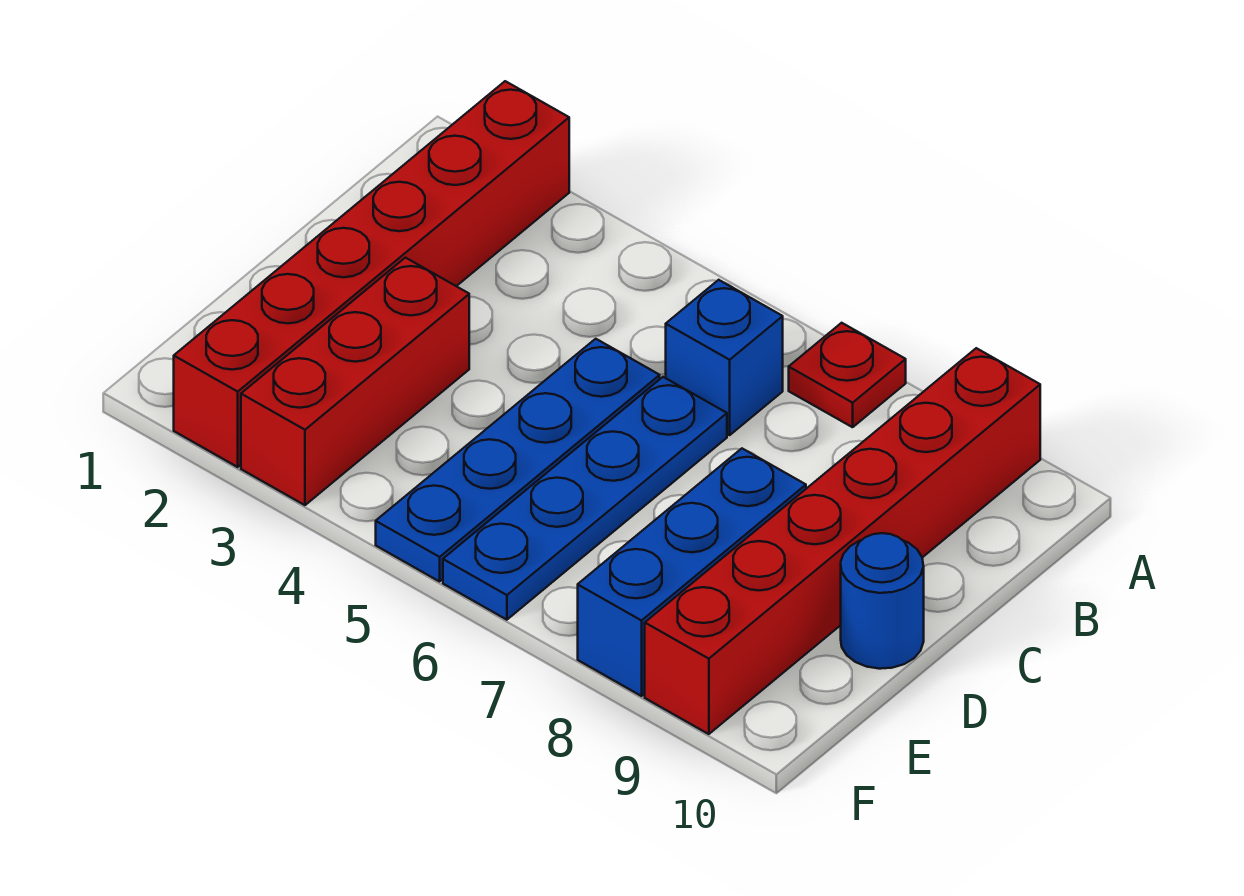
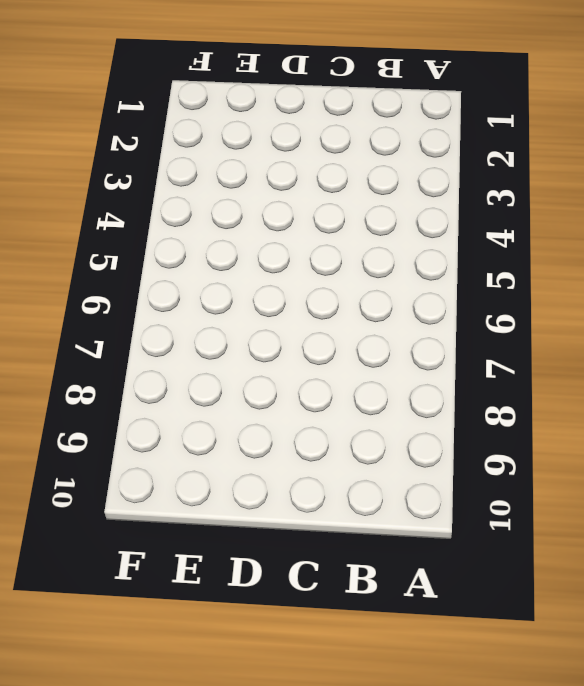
none -> red brick A2:F2 level 1
none -> red plate A7 level 1

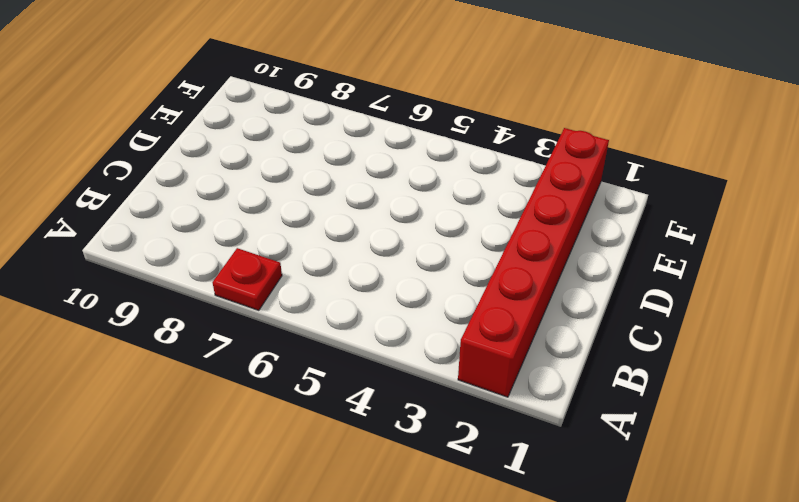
none -> red brick A9:F9 level 1
none -> blue brick B6 level 1

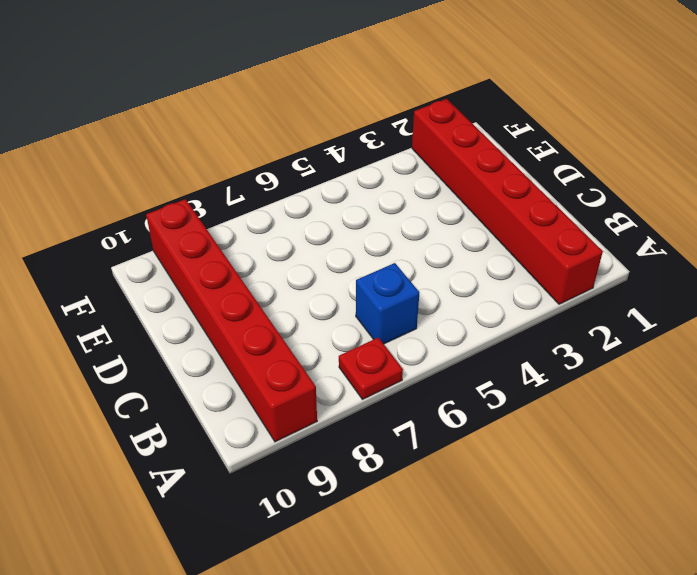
none -> blue plate C5:F5 level 1
none -> blue plate C6:F6 level 1

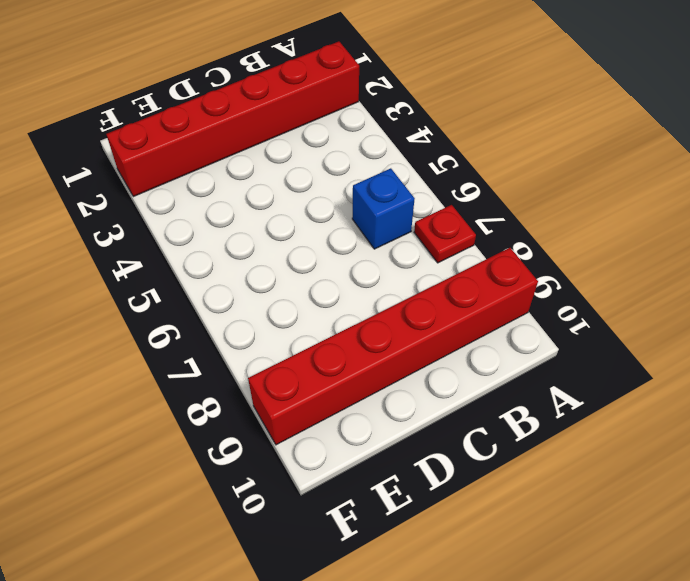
none -> blue plate C5:F5 level 1
none -> blue plate C6:F6 level 1

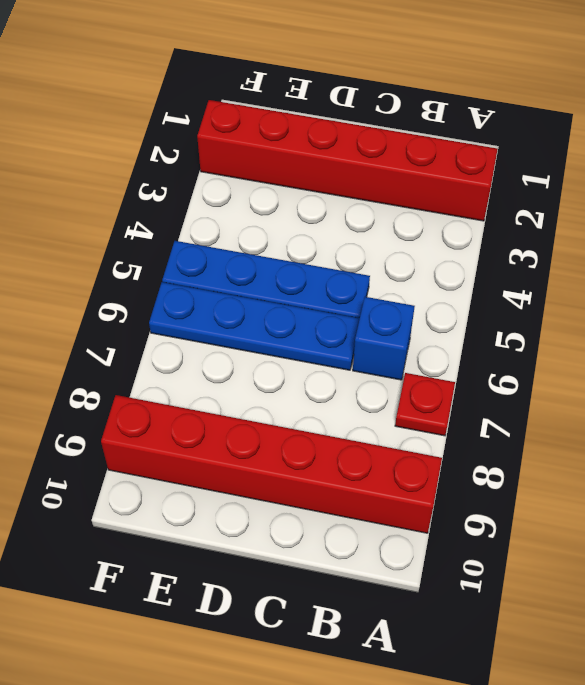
none -> red brick D3:F3 level 1
none -> blue brick D8:F8 level 1

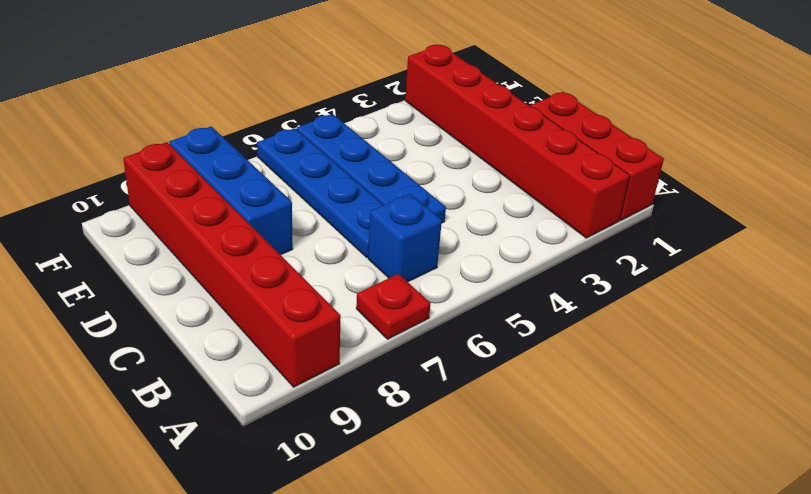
red brick A1:C1 level 1 -> red brick D3:F3 level 1
none -> blue round brick D10 level 1

